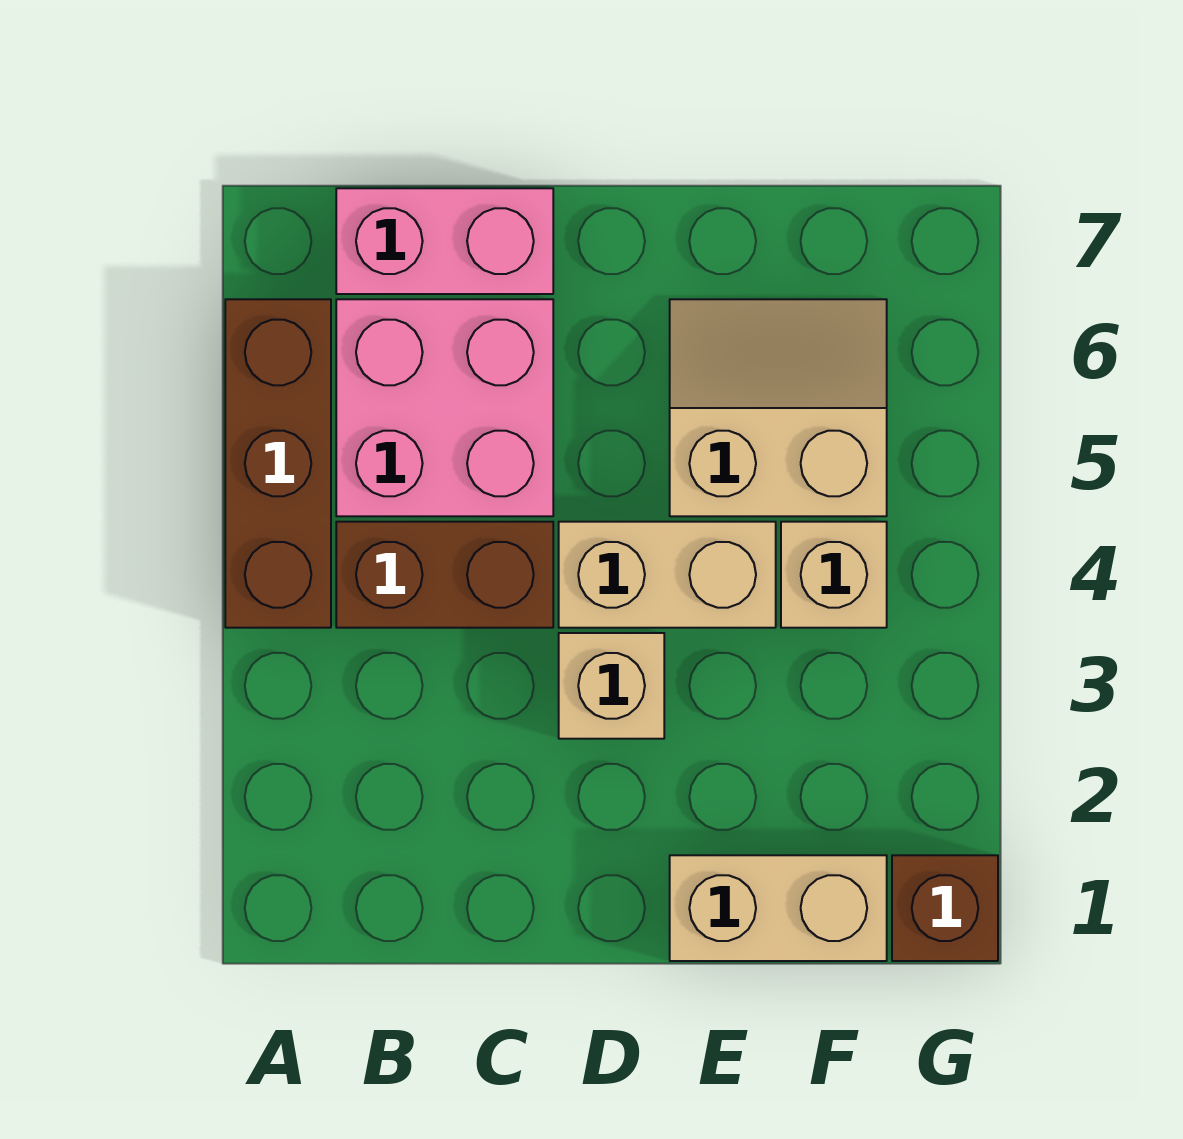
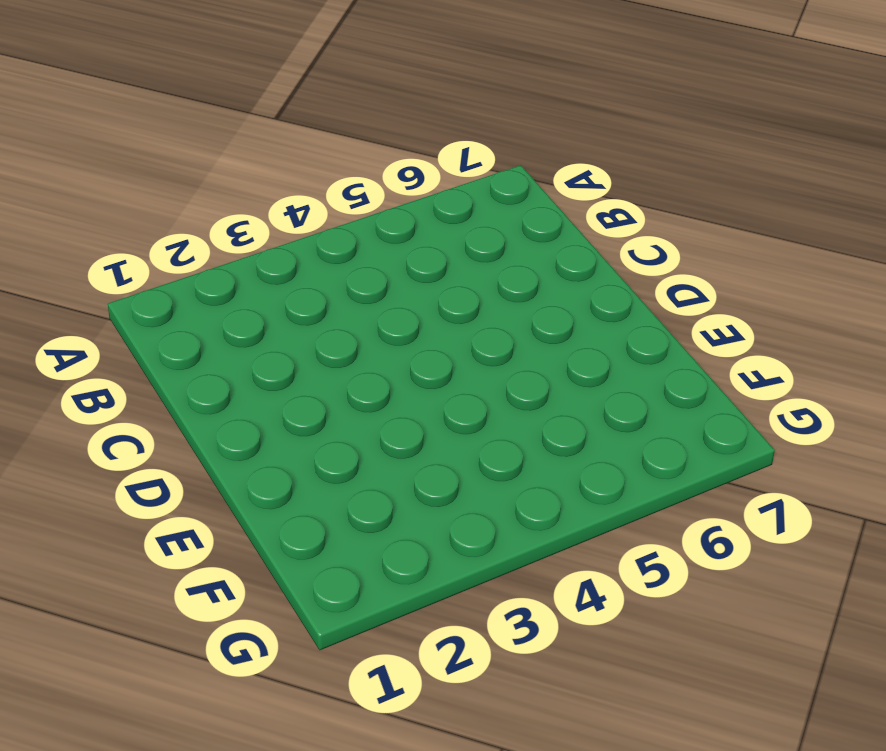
none -> brown brick A4:A6 level 1
none -> brown brick B4:C4 level 1

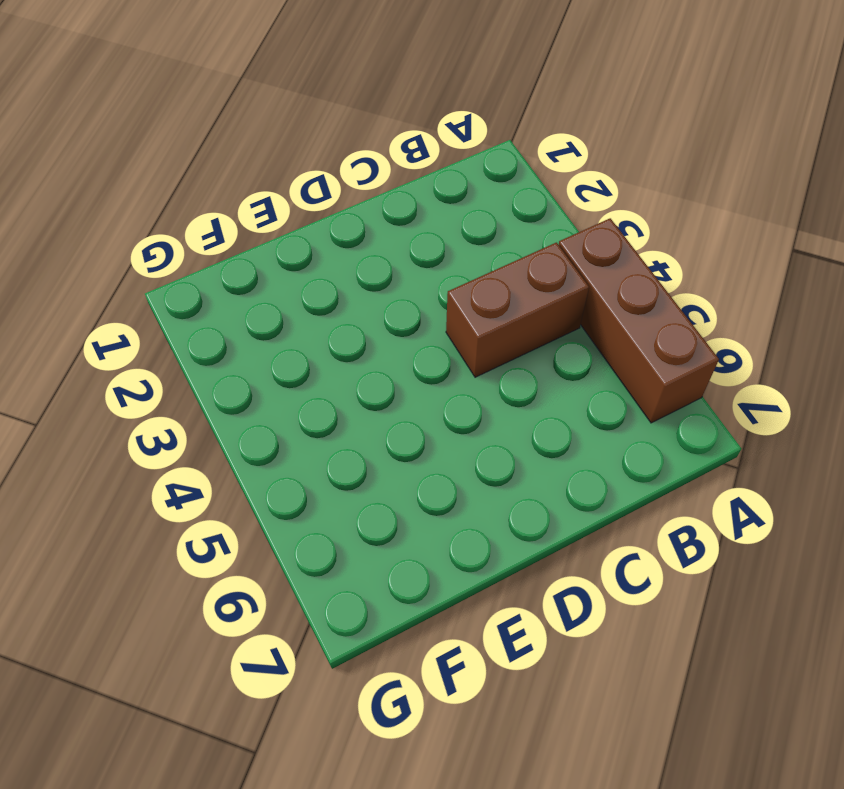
none -> pink brick B5:C6 level 1
none -> pink brick B7:C7 level 1

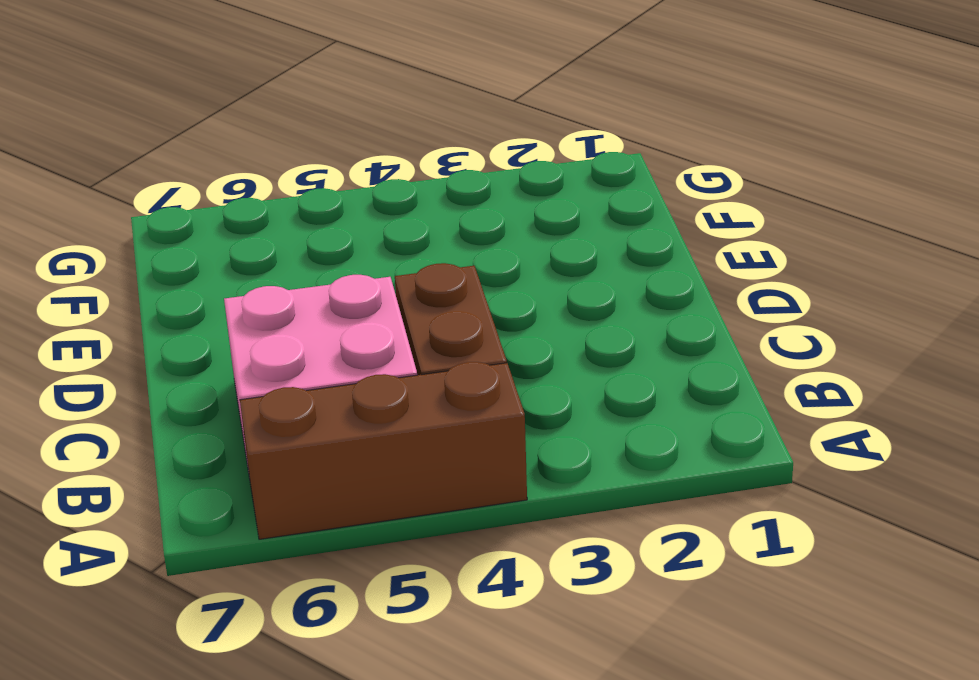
none -> pink brick B7:C7 level 1
none -> tan brick D3 level 1

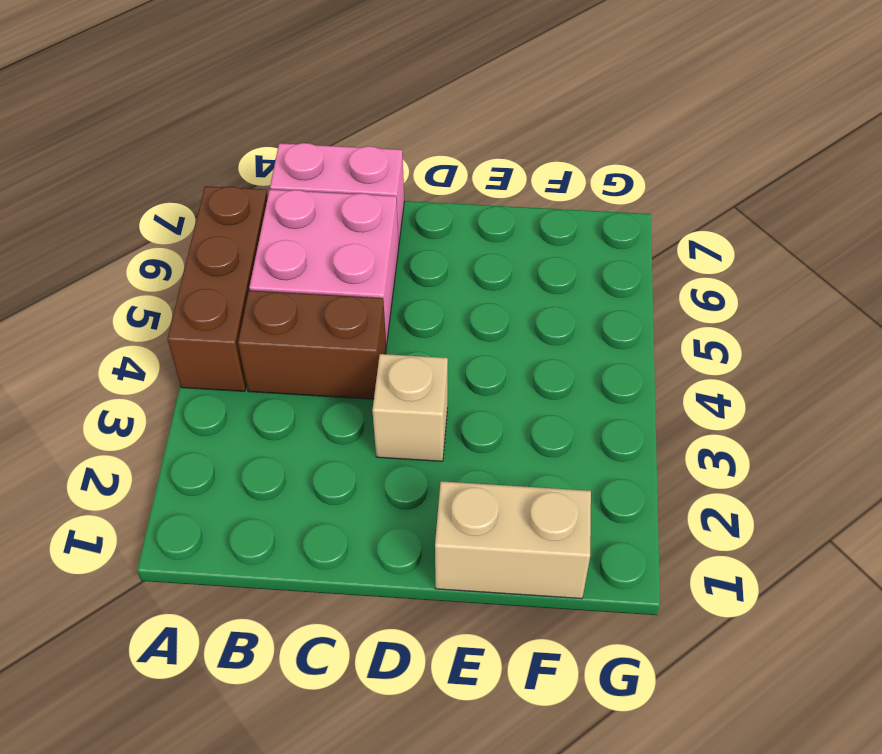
none -> tan brick D4:E4 level 1
none -> tan slope E5:F6 level 1 top 5

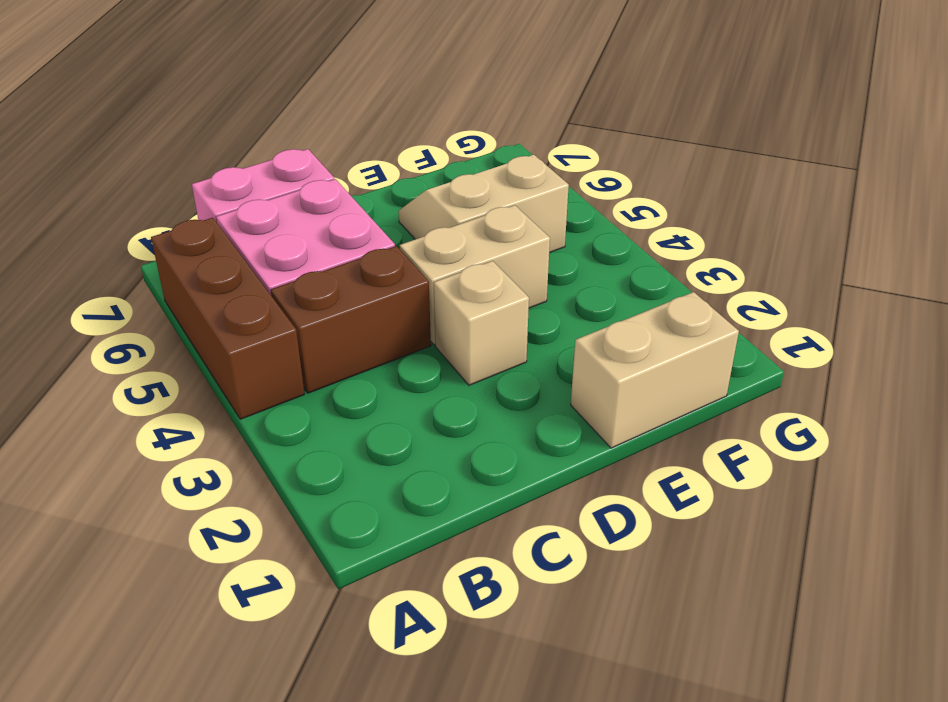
none -> tan brick F4 level 1
none -> brown brick G1 level 1

